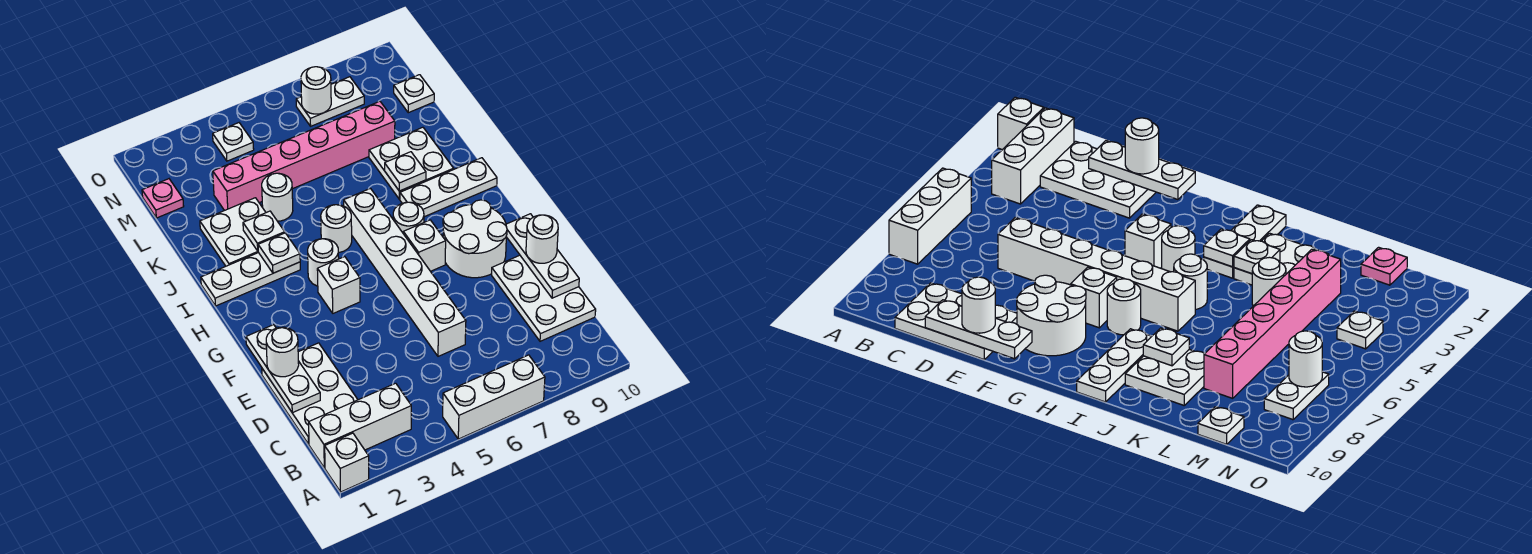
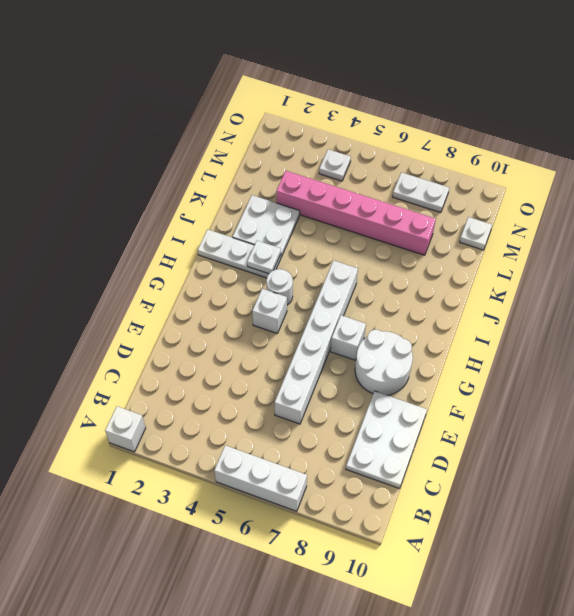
none -> white brick B1:B3 level 1
none -> white plate C1:E2 level 1
none -> white round brick H7 level 1
none -> white round brick I5 level 1

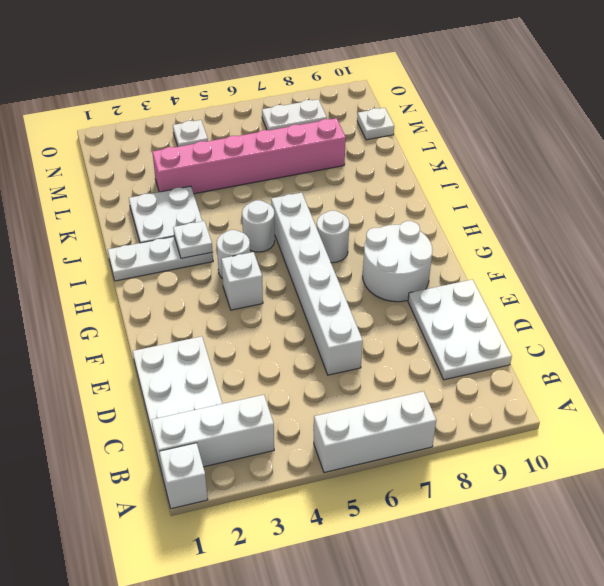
none -> white brick G7 level 1
none -> white plate I8:I10 level 1
none -> white plate J8:K9 level 1
none -> white round brick K4 level 1

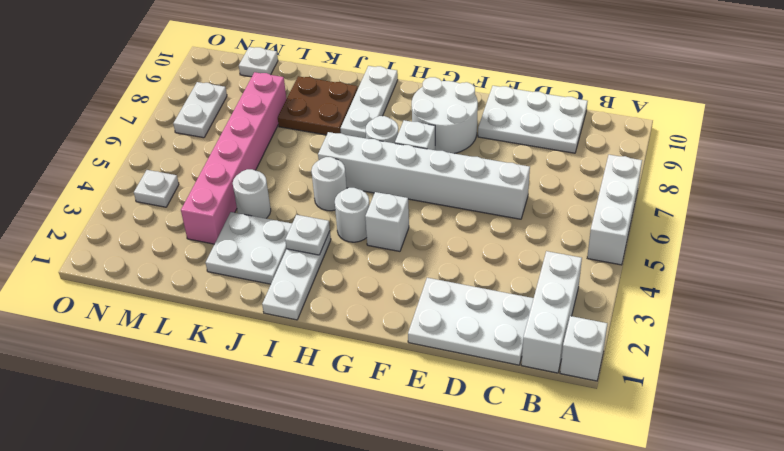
brown plate J8:K9 level 1 -> white plate J8:K9 level 1
none -> pink plate M1 level 1
none -> white plate D1:F1 level 2
none -> white plate D10:F10 level 2
none -> white plate J3 level 2

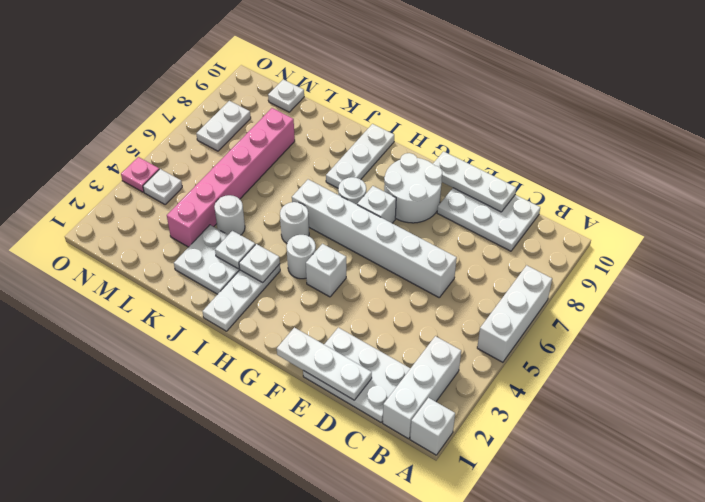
pink plate O4 level 1 -> pink plate M1 level 1
none -> white plate J8:K9 level 1
none -> white plate J8 level 2
none -> white round brick N7 level 2
none -> white round brick E1 level 3

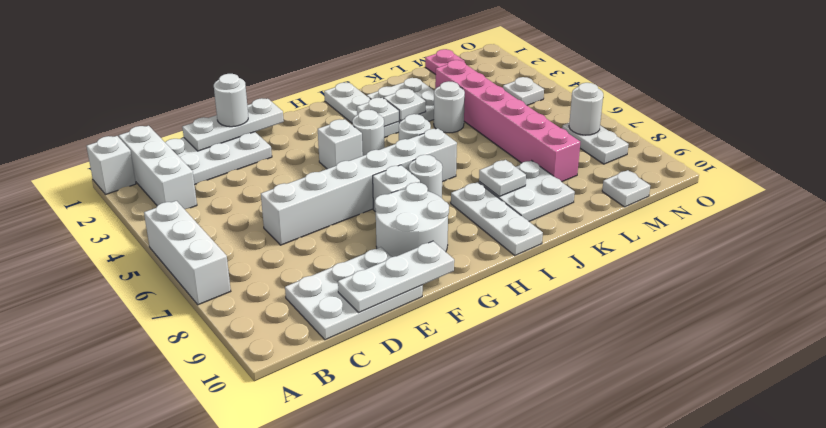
none -> white round brick E10 level 3

